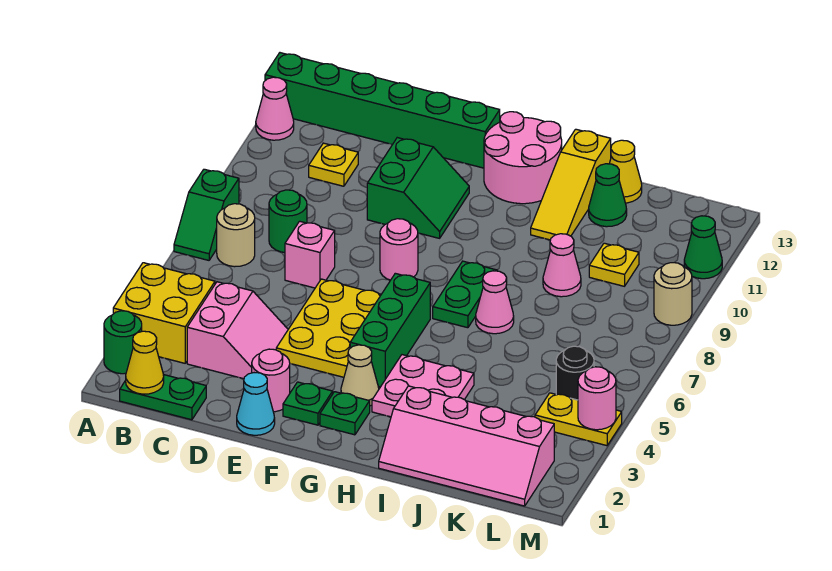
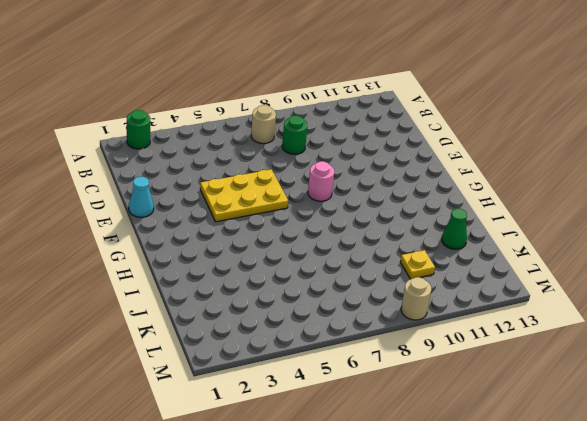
none -> yellow brick A3:B4 level 1
none -> green slope A7:A8 level 1 top 8
none -> pink cone A12 level 1
none -> green brick A13:F13 level 1

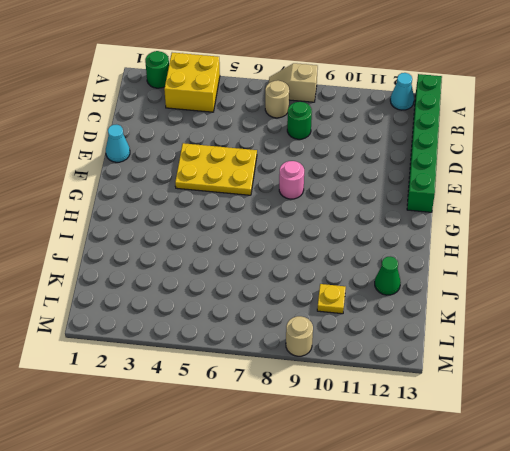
tan slope A7:A8 level 1 top 8 -> green slope A7:A8 level 1 top 8
cyan cone A12 level 1 -> pink cone A12 level 1
none -> green plate B1:C1 level 1
none -> pink slope C3:D4 level 1 top C
none -> yellow plate C11 level 1
none -> pink brick D7 level 1

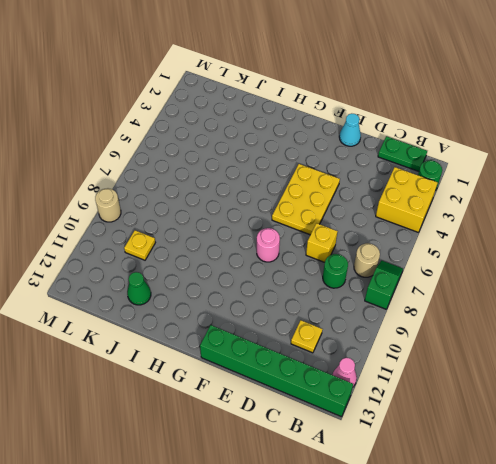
yellow brick D7 level 1 -> pink brick D7 level 1
none -> pink slope C3:D4 level 1 top C
none -> pink round brick E2 level 1
none -> green slope E10:F11 level 1 top E
none -> green plate F2 level 1

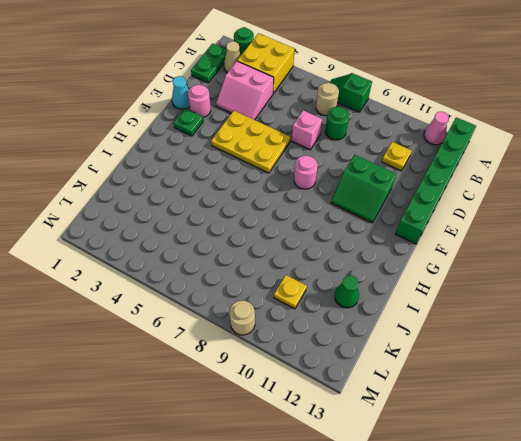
tan cone B2 level 1 -> tan cone G3 level 1
none -> green plate G2 level 1
none -> green brick G4:G6 level 1
none -> pink round brick G12:H13 level 1
none -> pink plate H3:I4 level 1

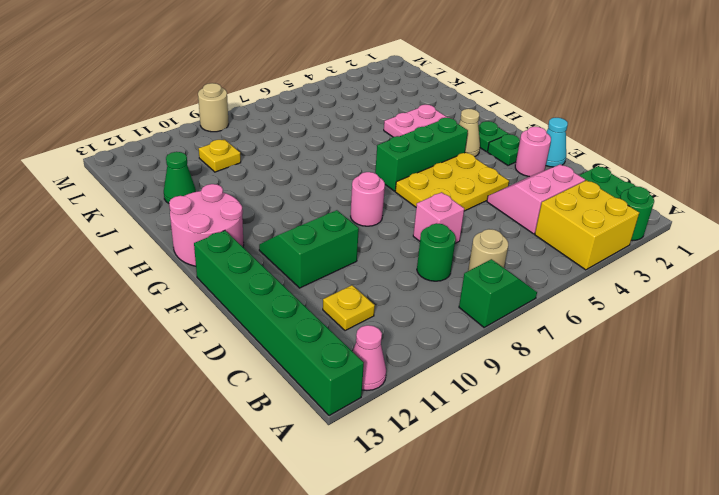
none -> green plate H7:H8 level 1
none -> pink slope I1:L2 level 1 top 2
none -> pink cone I7 level 1
none -> yellow slope I11:I13 level 1 top 13

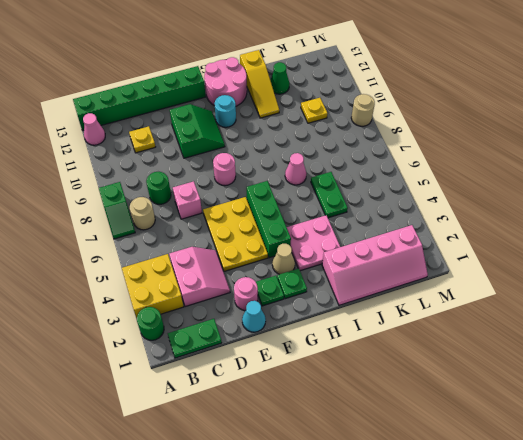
cyan round brick G11 level 1 -> none
green plate J5:J6 level 1 -> green plate H7:H8 level 1
none -> pink cone J9 level 1
none -> yellow cone J13 level 1
none -> yellow plate L4:M4 level 1
none -> black round brick L5 level 1

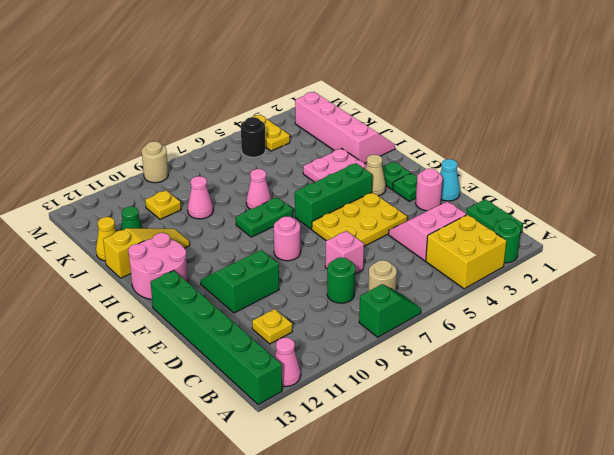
none -> green cone M11 level 1
none -> yellow cone B1 level 2
none -> pink round brick M4 level 2

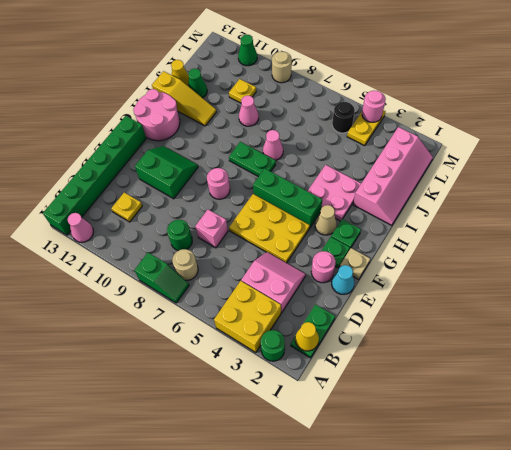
tan plate F1 level 1 -> none

